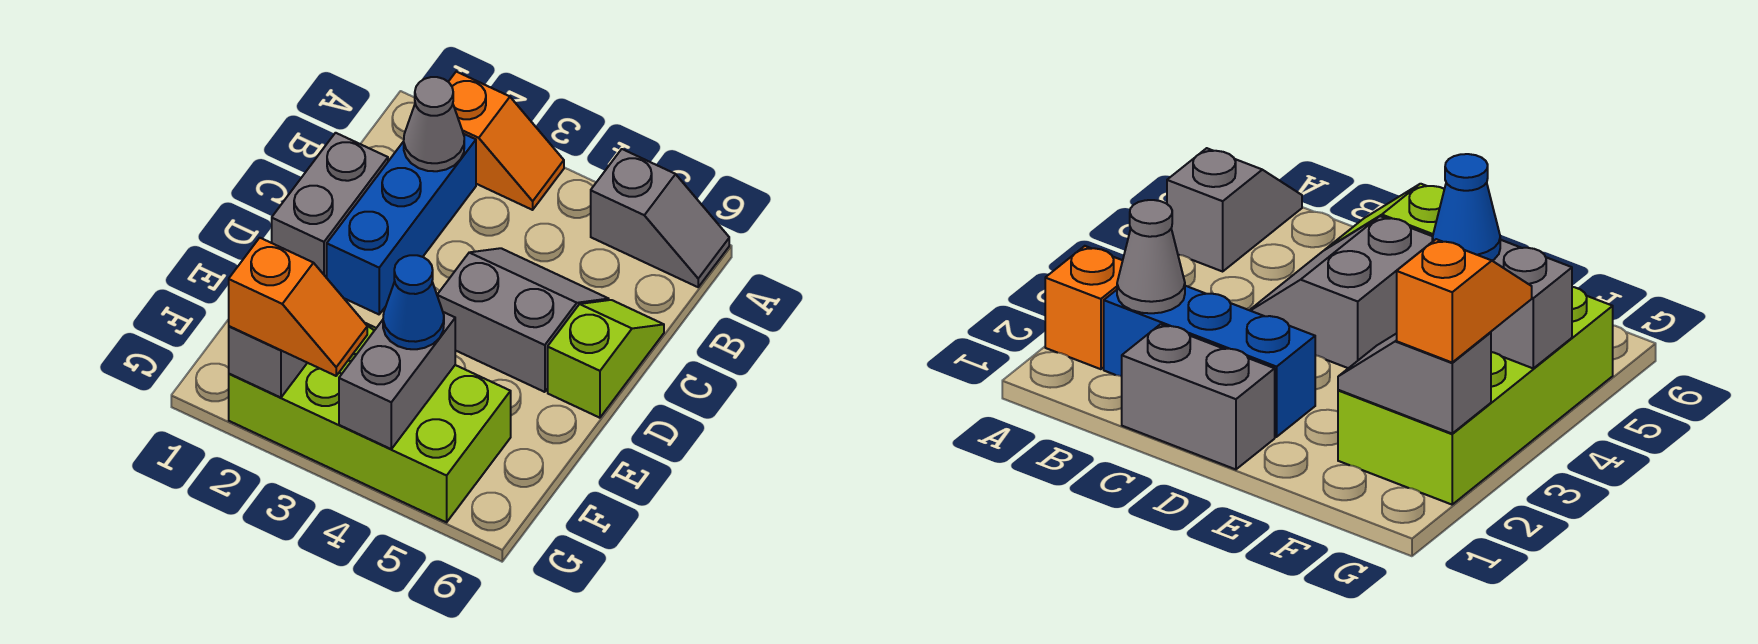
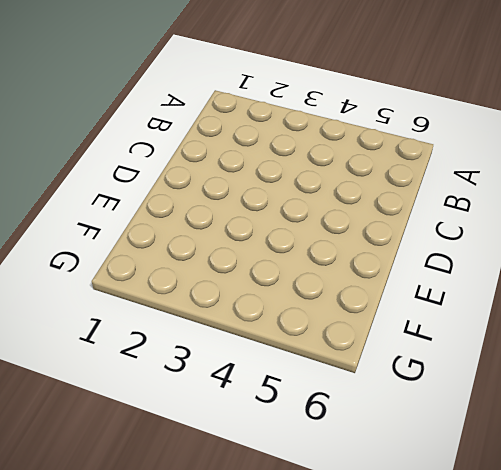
none -> orange slope A2:A3 level 1 top 2
none -> grey slope A5:A6 level 1 top 5
none -> blue brick B2:D2 level 1

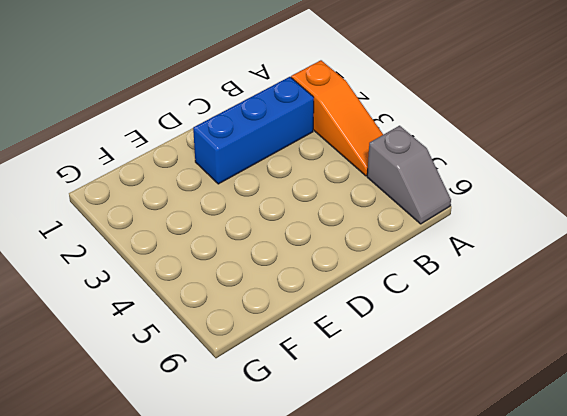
orange slope A2:A4 level 1 top 2 -> orange slope A2:A3 level 1 top 2
none -> grey brick C1:D1 level 1
none -> grey slope C4:D5 level 1 top D
none -> lime slope C6:D6 level 1 top D

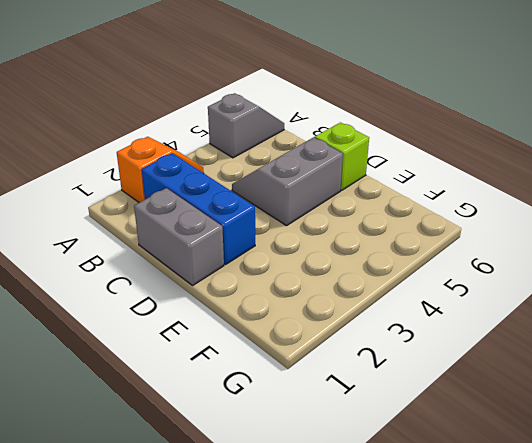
none -> lime brick F2:G5 level 1
none -> grey cone B2 level 2
none -> grey slope F2:G2 level 2 top G

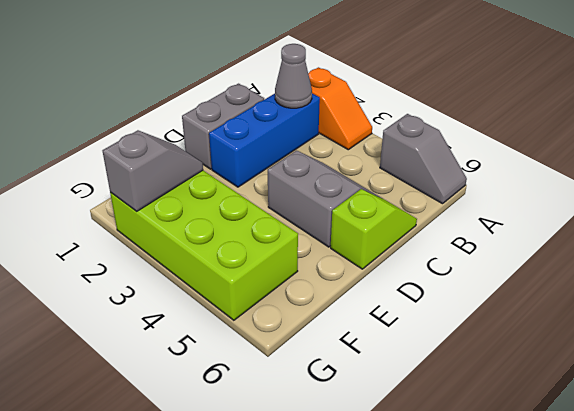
none -> grey brick F4:G4 level 2
none -> blue cone F4 level 3
none -> orange slope G2:G3 level 3 top 2

